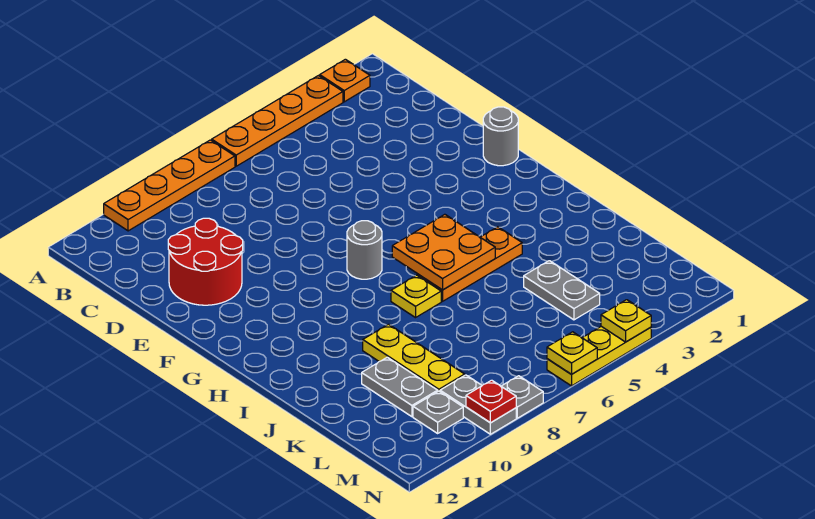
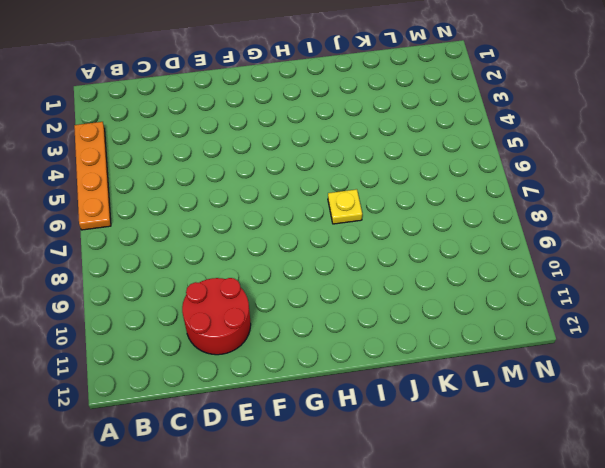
none -> orange plate A2 level 1
none -> orange plate A7:A10 level 1
none -> grey round brick F1 level 1

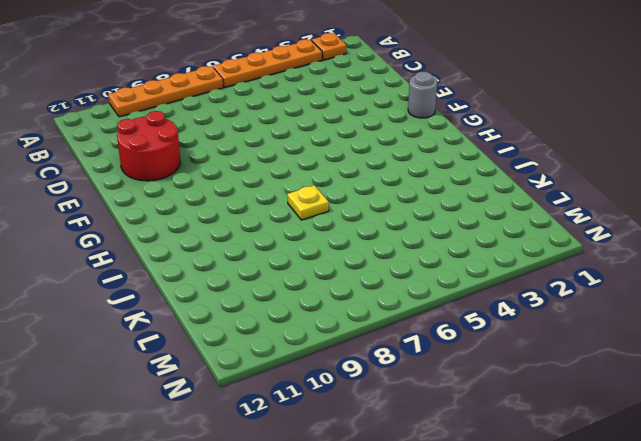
none -> grey round brick G7 level 1
none -> orange plate I4:I6 level 1
none -> yellow plate J9:L9 level 1

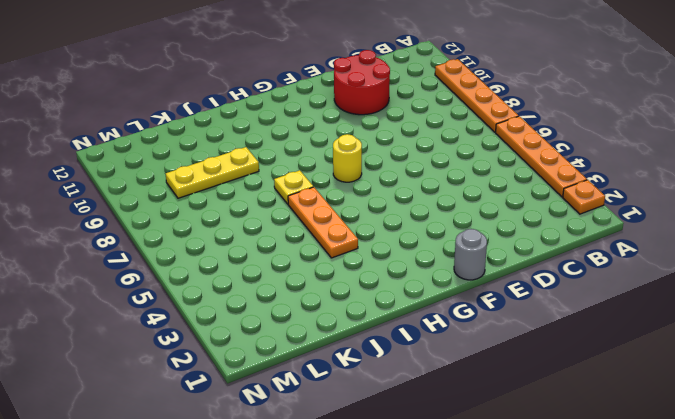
yellow round brick G7 level 1 -> grey round brick G7 level 1
none -> grey plate K4:L4 level 1
none -> grey plate K10:L10 level 1
none -> grey plate M9:N9 level 1

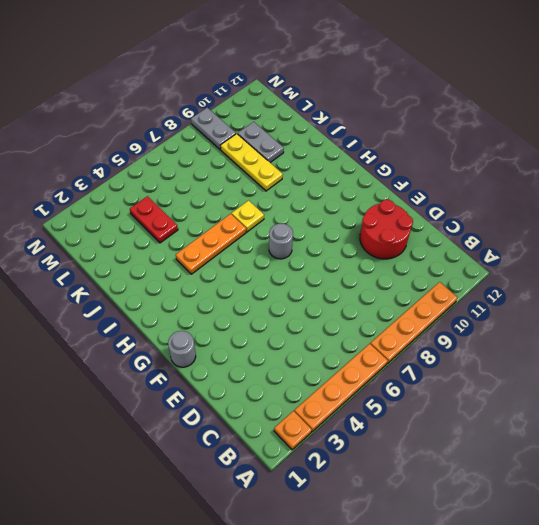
red plate K4:L4 level 1 -> grey plate K4:L4 level 1
none -> grey plate M10 level 1
none -> yellow plate N4:N6 level 1
none -> grey plate N8 level 1

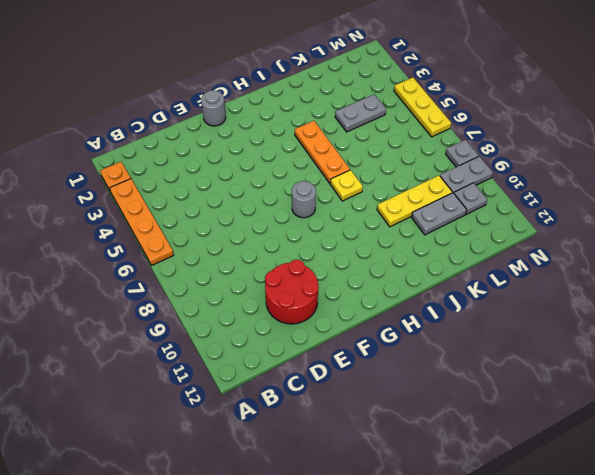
none -> orange plate A7:A10 level 1
none -> orange plate H5:I6 level 2
none -> yellow plate N4 level 2

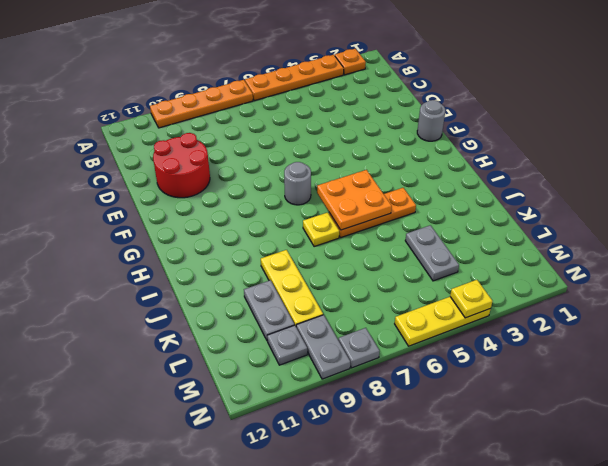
none -> yellow plate N6 level 2
none -> red plate N9 level 2

